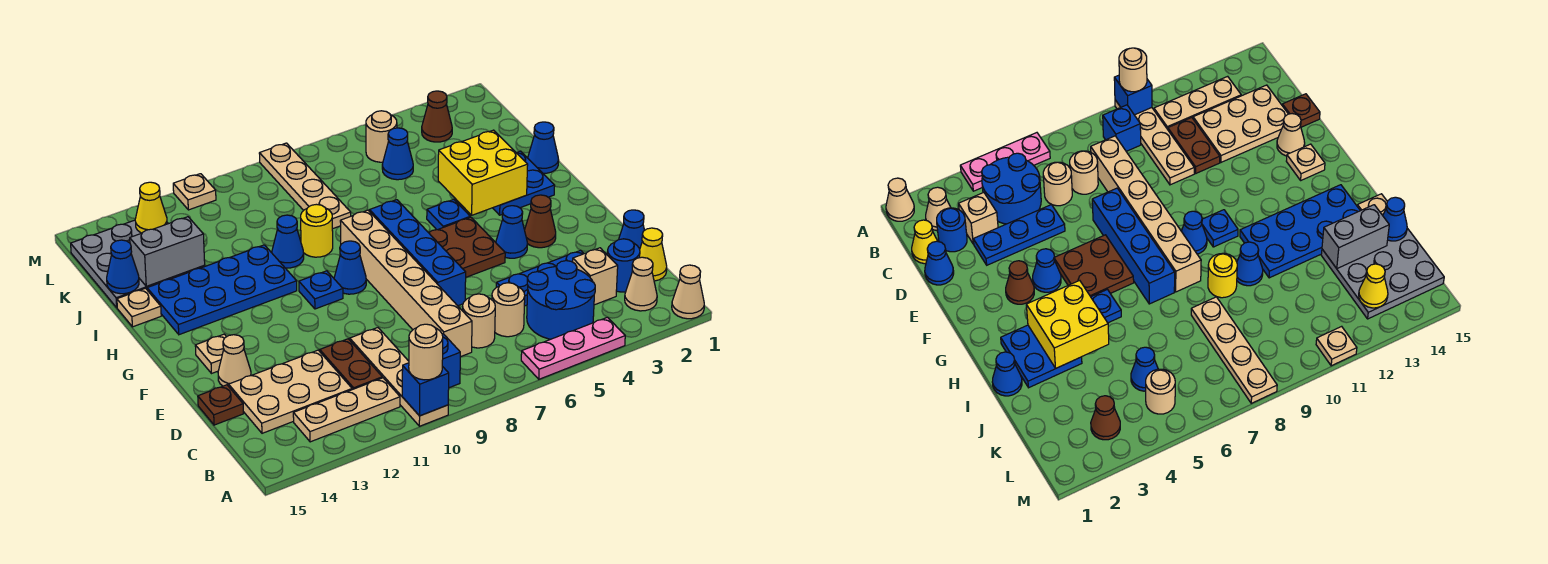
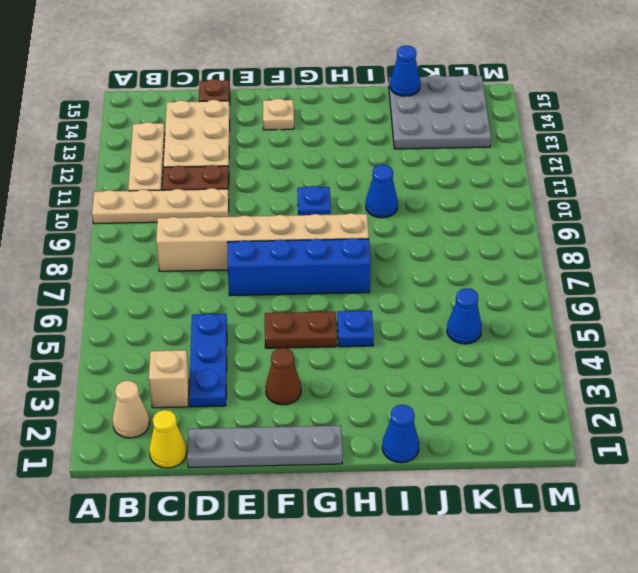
grey plate D1:G1 level 1 -> blue cone D1 level 1
brown plate F5:G5 level 1 -> brown plate F5:G6 level 1
none -> tan cone A1 level 1
none -> pink plate A4:A6 level 1
none -> blue round brick B4:C5 level 1
none -> blue brick B9 level 1

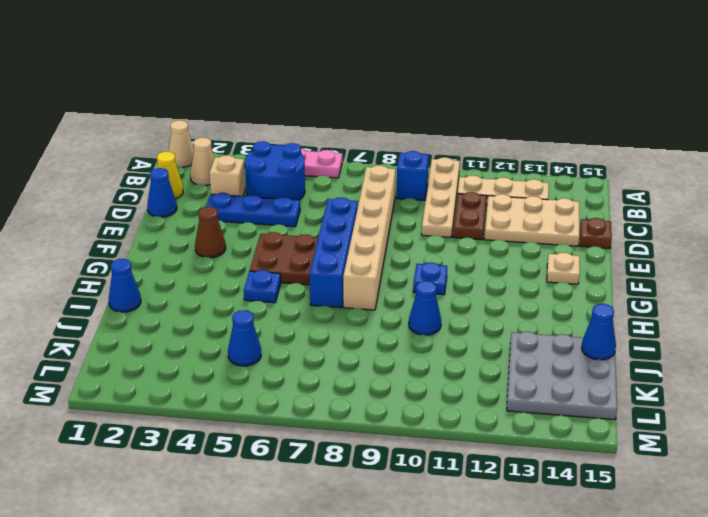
none -> blue round brick C2 level 1
none -> tan round brick C6 level 1
none -> tan round brick C7 level 1
none -> tan cone E14 level 1

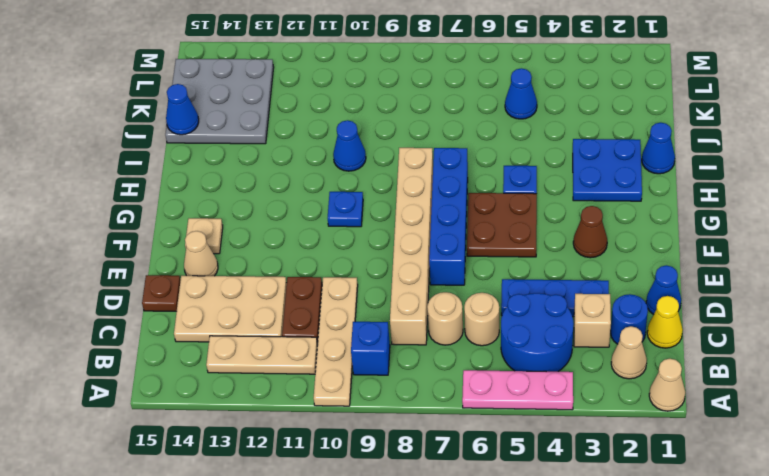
none -> blue cone F4 level 1
none -> blue cone G9 level 1
none -> blue plate H11:I14 level 1
none -> yellow round brick I9 level 1

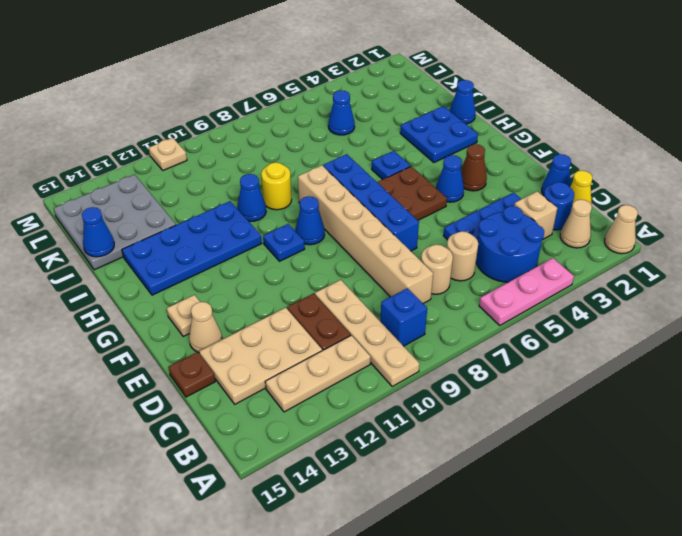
none -> tan plate I15 level 1
none -> tan plate J8:M8 level 1
none -> brown cone L3 level 1
none -> tan round brick L5 level 1

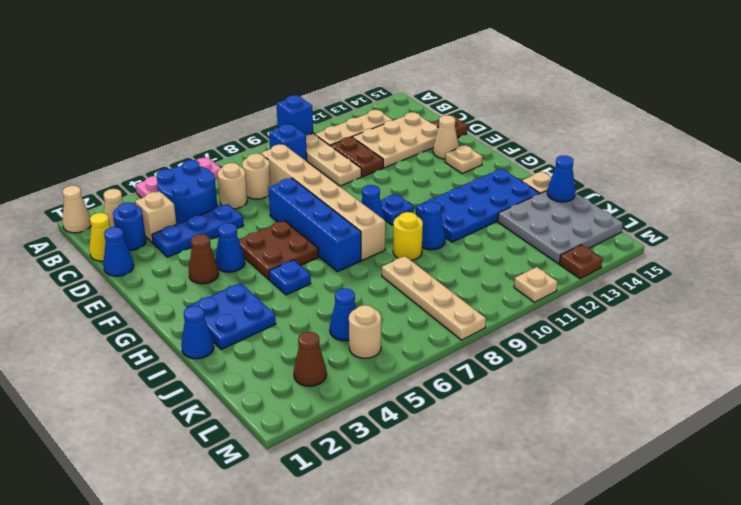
brown plate M13 level 1 -> none
none -> yellow brick H3:I4 level 2
none -> grey brick J13:J14 level 2
none -> yellow cone L13 level 2
none -> tan round brick A10 level 3

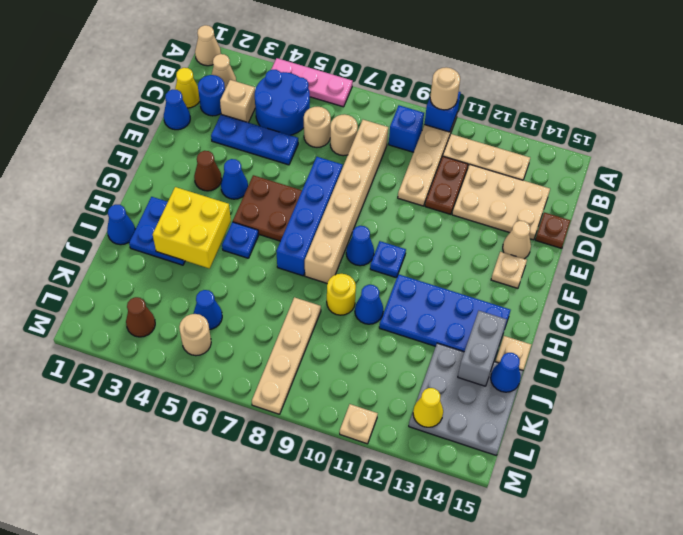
grey brick I14:J14 level 2 -> grey brick J13:J14 level 2

